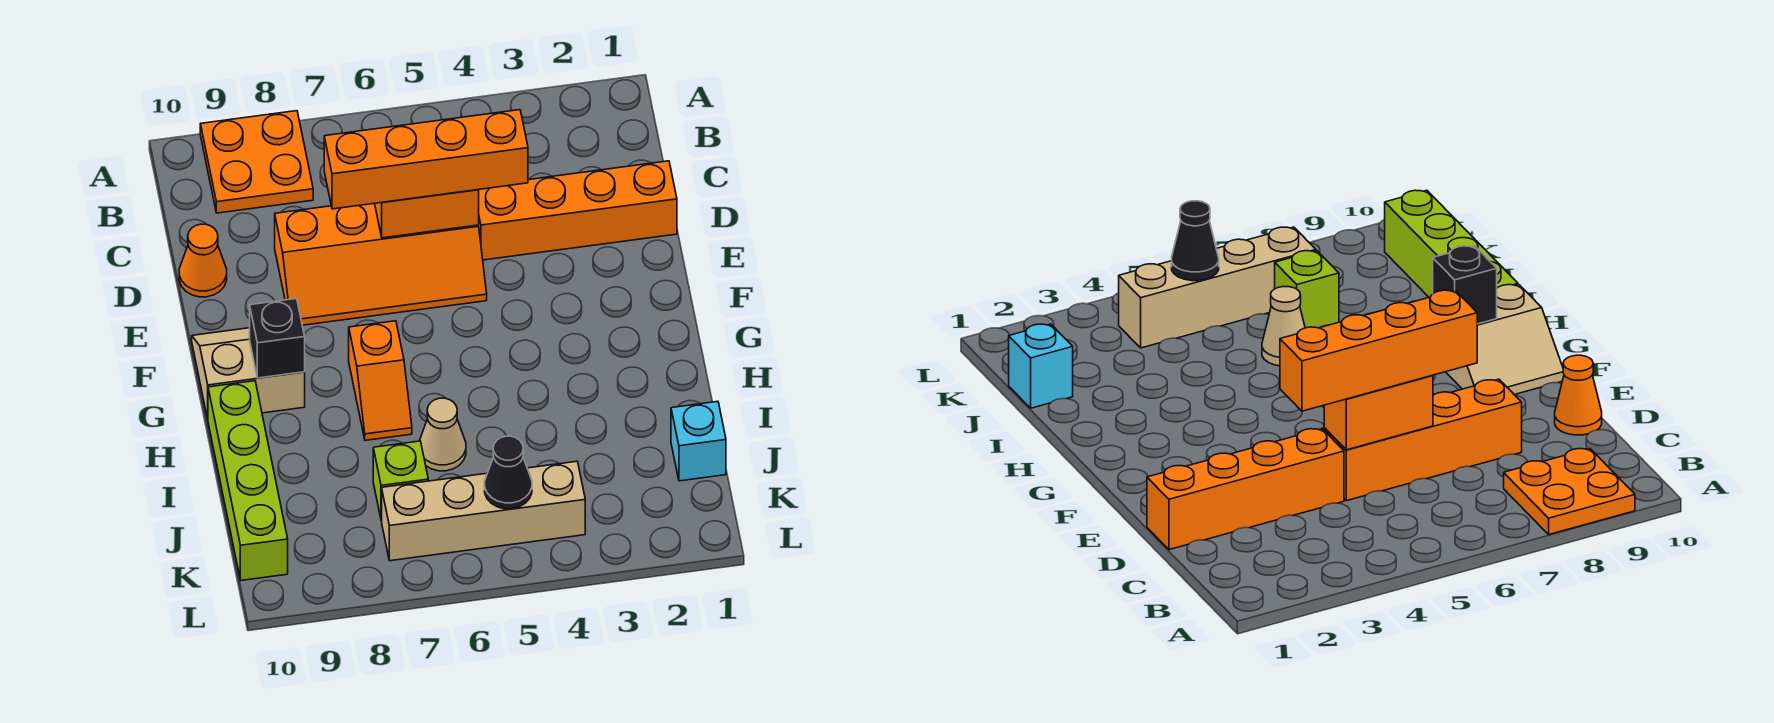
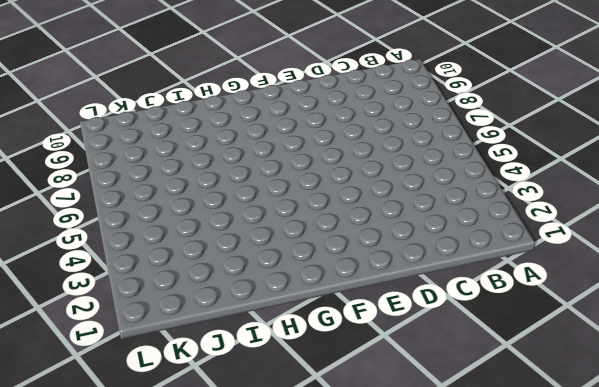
none -> orange plate A8:B9 level 1
none -> orange brick D1:D4 level 1
none -> orange slope D5:E8 level 1 top D

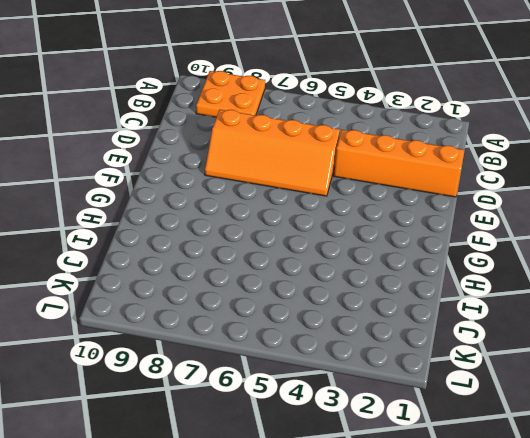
none -> orange cone D10 level 1
none -> tan slope F9:G10 level 1 top G
none -> orange slope G7:H7 level 1 top G

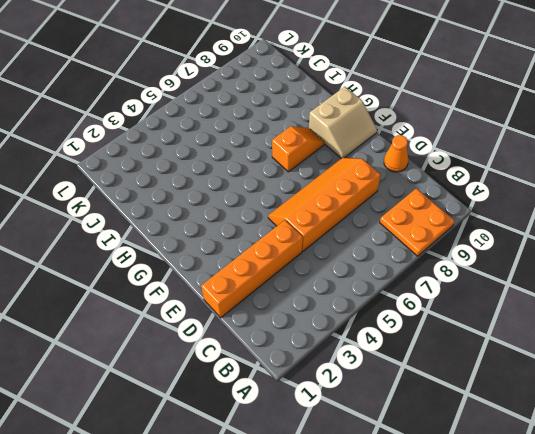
orange slope G7:G8 level 1 top 7 -> orange slope G7:H7 level 1 top G
none -> lime brick H10:K10 level 1
none -> tan cone I6 level 1
none -> cyan brick J1 level 1

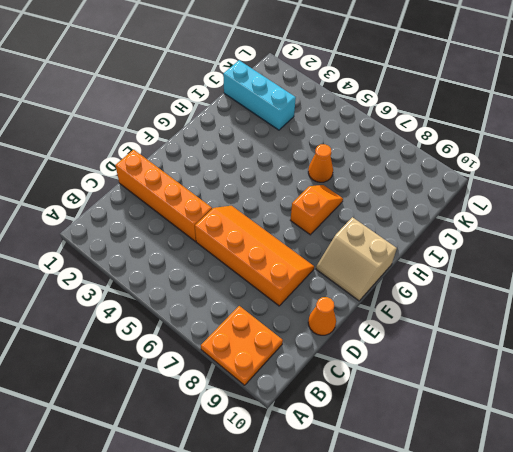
orange cone I6 level 1 -> tan cone I6 level 1
cyan brick J1:J3 level 1 -> cyan brick J1 level 1
none -> lime brick H10:K10 level 1
none -> lime brick J7 level 1
none -> tan brick K4:K7 level 1

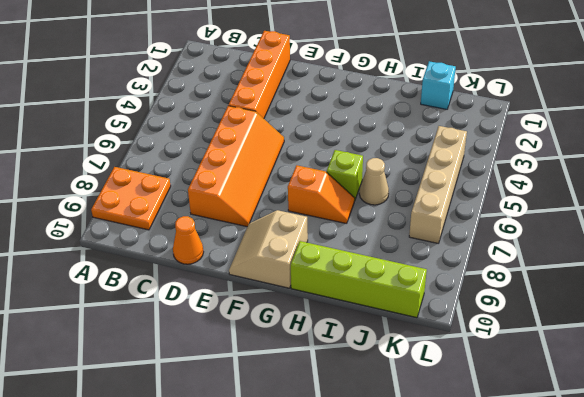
lime brick H6 level 1 -> lime brick J7 level 1
none -> orange brick D5:D6 level 2
none -> black brick G9 level 2
none -> black cone K5 level 2

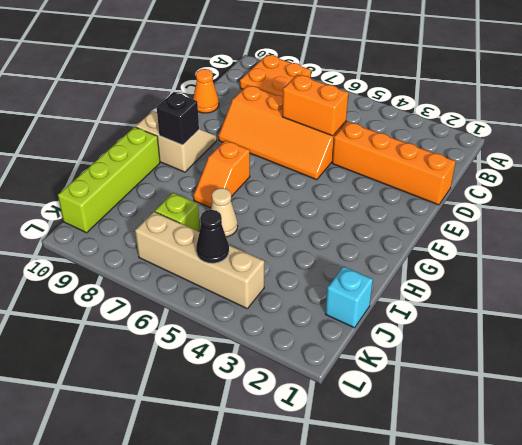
none -> orange brick D4:D7 level 3

